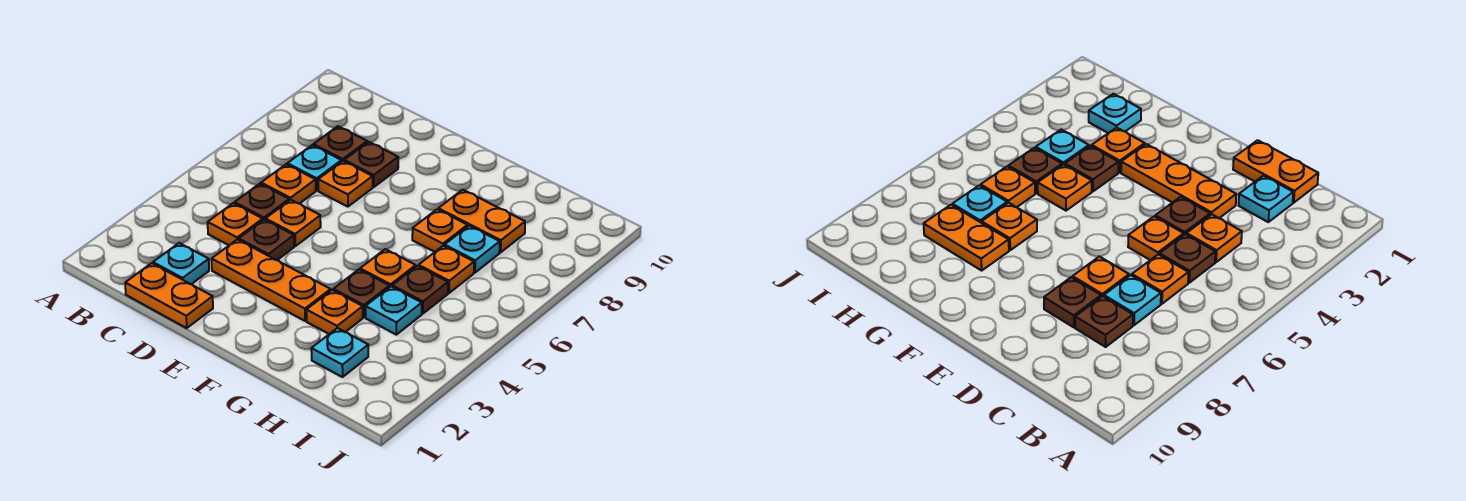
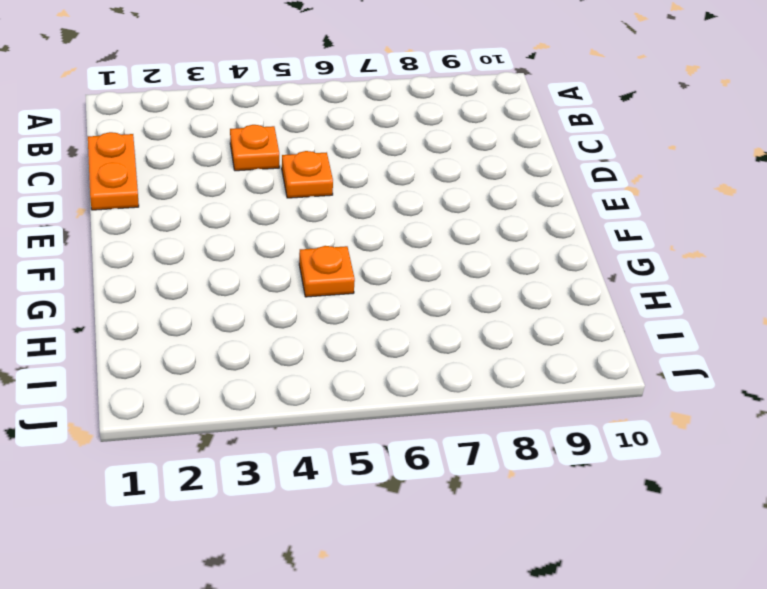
none -> cyan plate C2 level 1
none -> brown plate C5 level 1
none -> orange plate C6 level 1

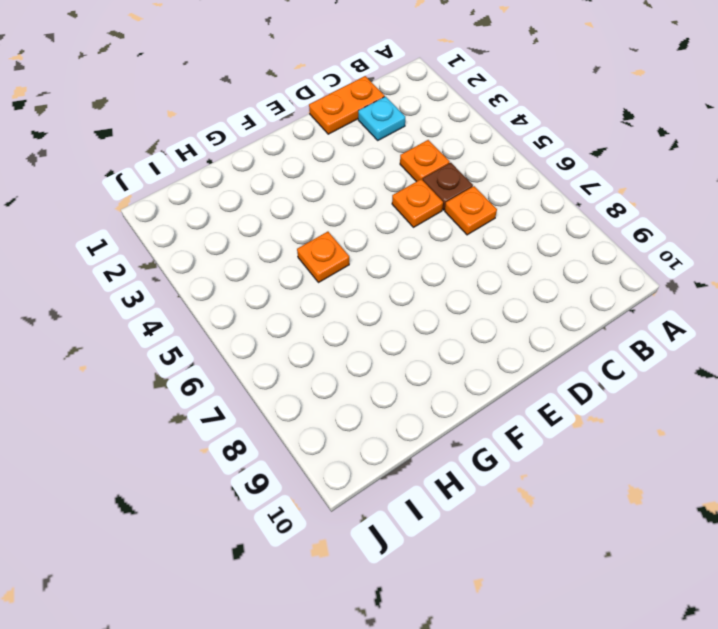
none -> cyan plate C7 level 1
none -> brown plate C8 level 1
none -> orange plate D3:F3 level 1

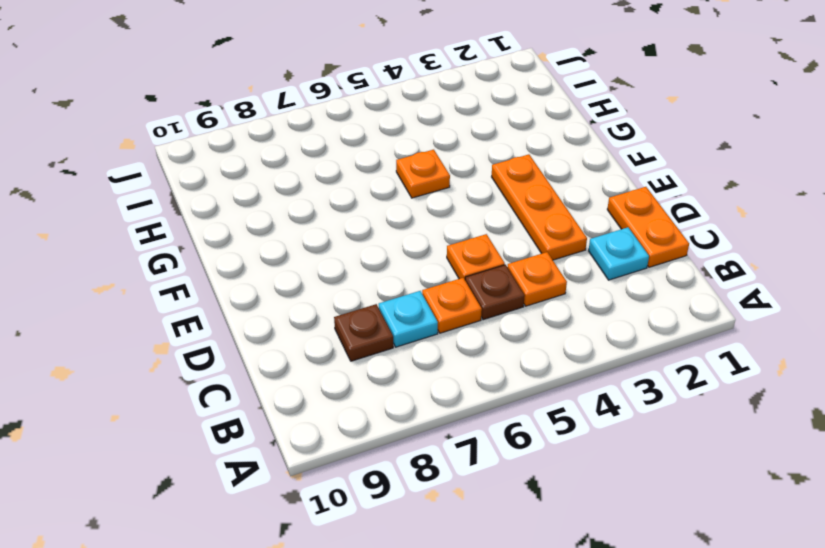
none -> brown plate D4 level 1
none -> orange plate D7 level 1
none -> brown plate D8 level 1

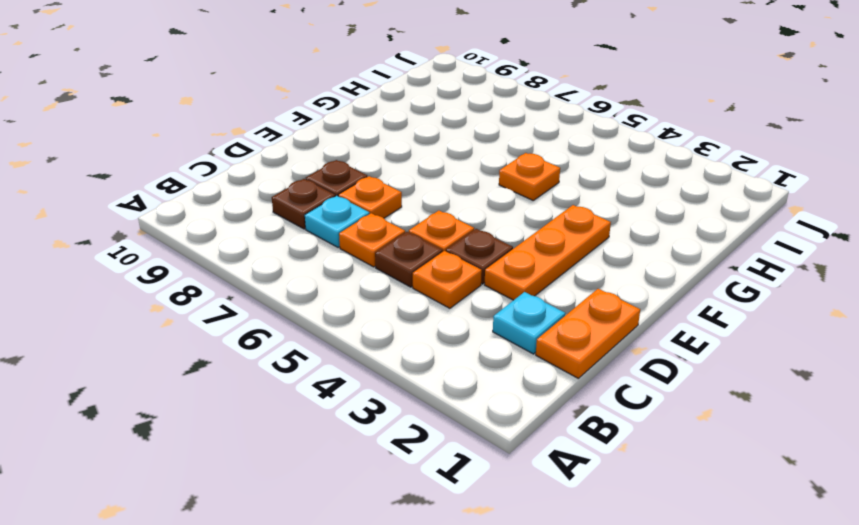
none -> orange plate G3 level 1
none -> brown plate G4 level 1
none -> orange plate G7 level 1

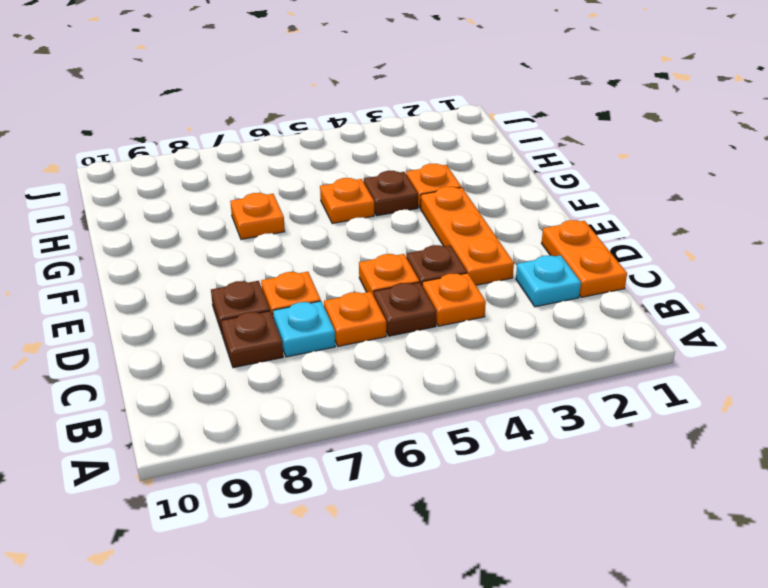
none -> orange plate G8:H8 level 1
none -> cyan plate H2 level 1
none -> cyan plate H4 level 1

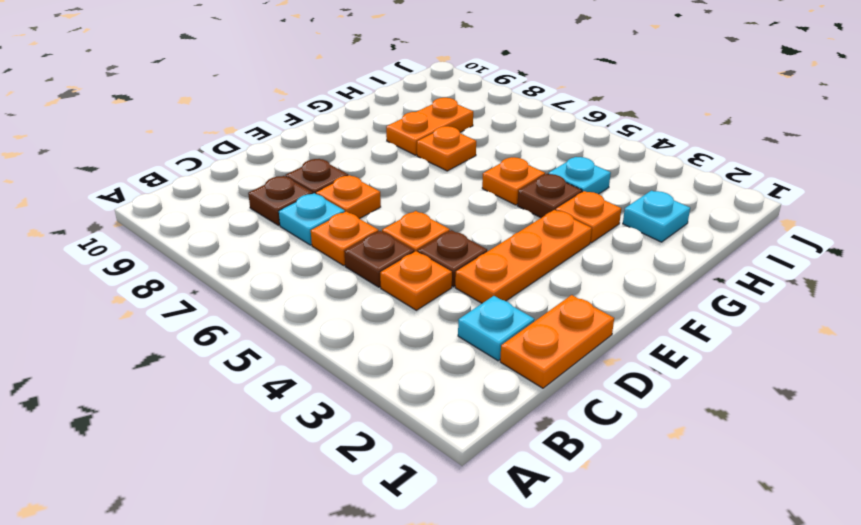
none -> brown plate H5 level 1
none -> orange plate H6 level 1
none -> cyan plate H7 level 1

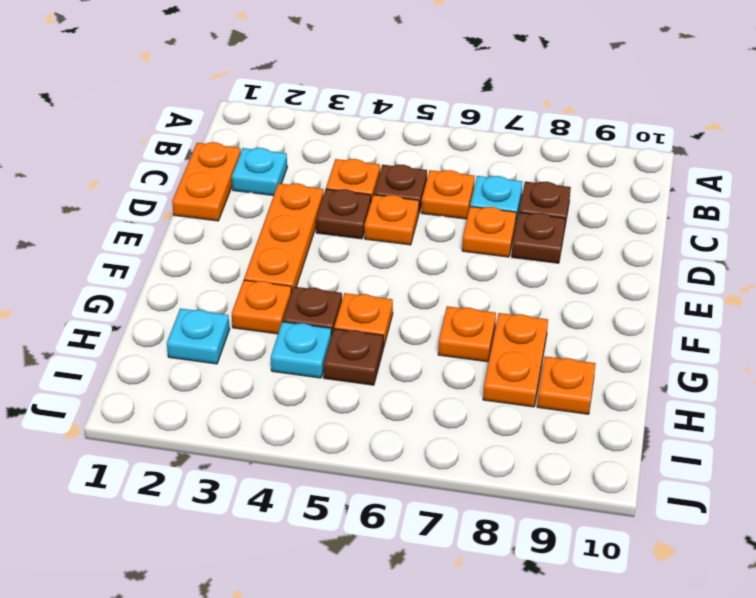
orange plate H9 level 1 -> orange plate H6 level 1
none -> cyan plate H7 level 1

